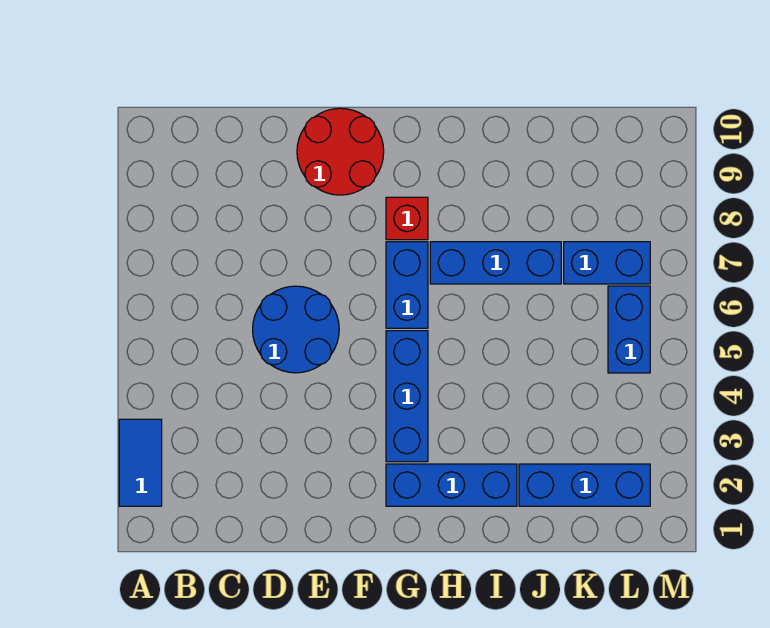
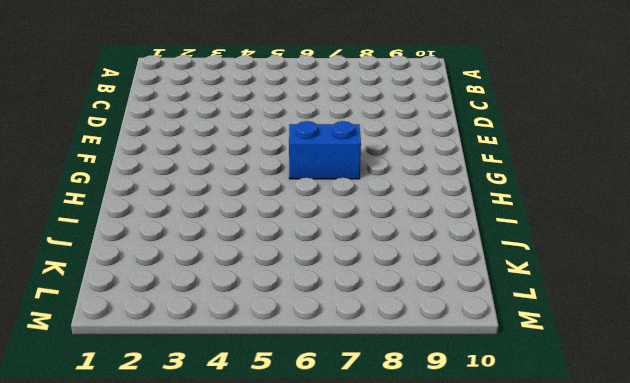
none -> blue tile A2:A3 level 1
none -> blue round brick D5:E6 level 1

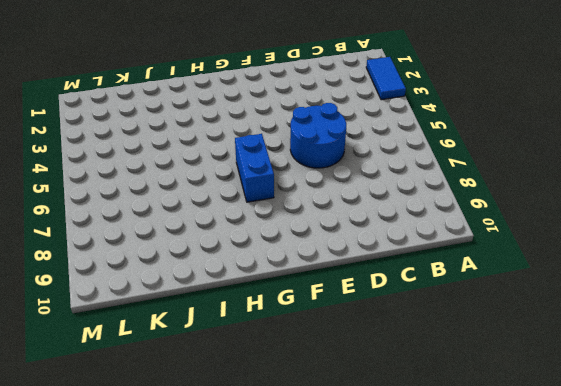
none -> red round brick E9:F10 level 1
none -> blue brick G2:I2 level 1

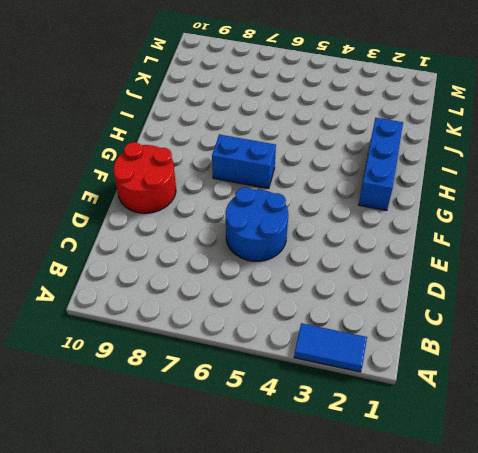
none -> blue brick G3:G5 level 1
none -> red brick G8 level 1

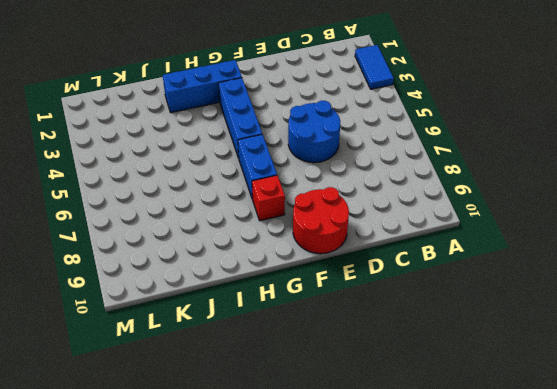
none -> blue brick H7:J7 level 1
none -> blue brick J2:L2 level 1

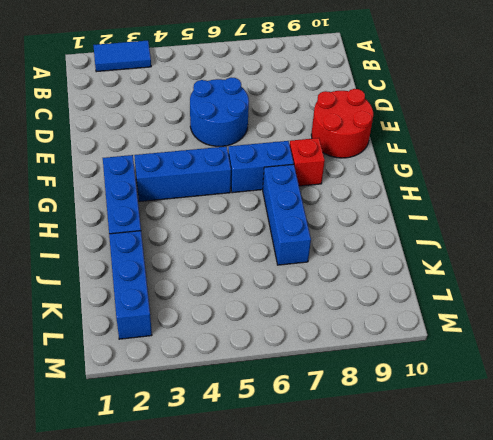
none -> blue brick K7:L7 level 1
none -> blue brick L5:L6 level 1

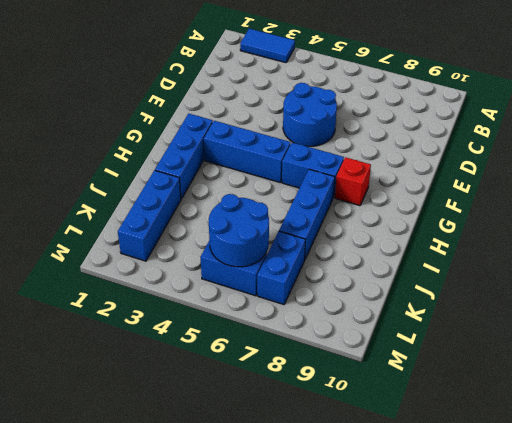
blue round brick K5:L6 level 2 -> none
none -> red round brick E9:F10 level 1

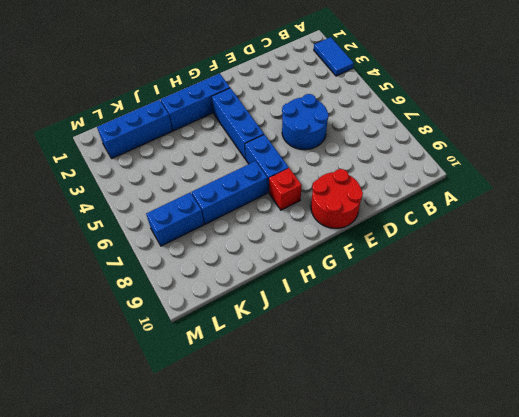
none -> blue brick L5:L6 level 1

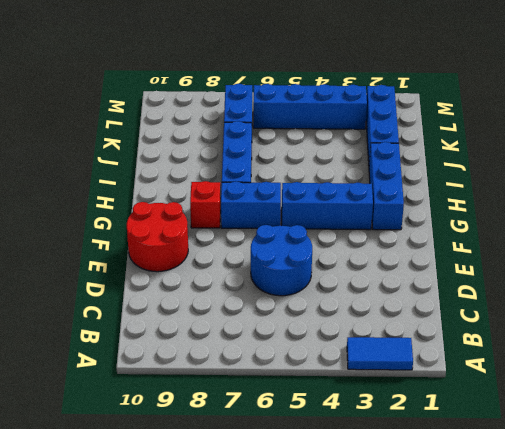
blue brick L3:L6 level 1 -> blue brick L5:L6 level 1

